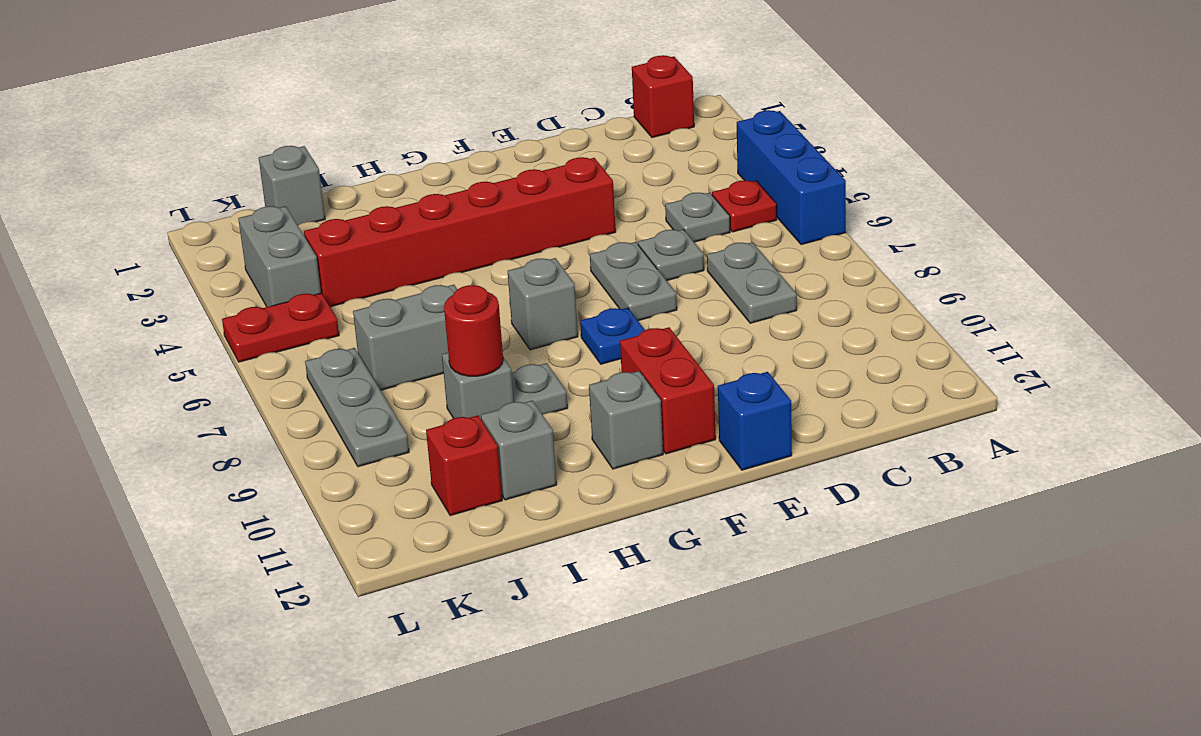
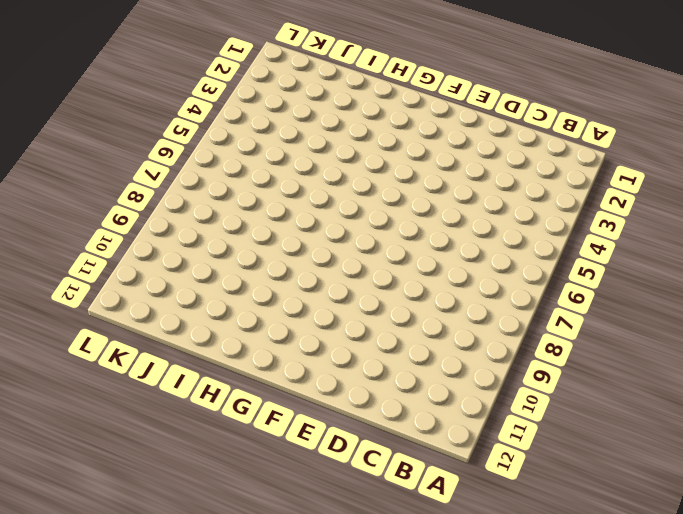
none -> blue brick A4:A6 level 1
none -> red brick B1 level 1
none -> red plate B5 level 1

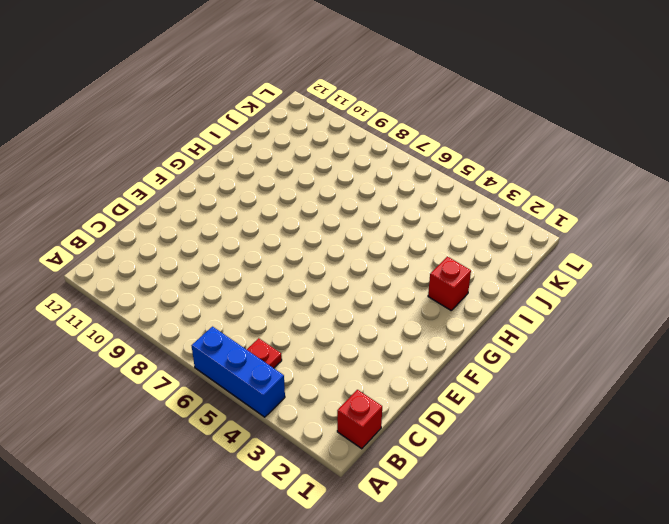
red brick H2 level 1 -> red brick J11 level 1
none -> grey plate C5 level 1
none -> grey plate C7:C8 level 1
none -> grey plate D6 level 1

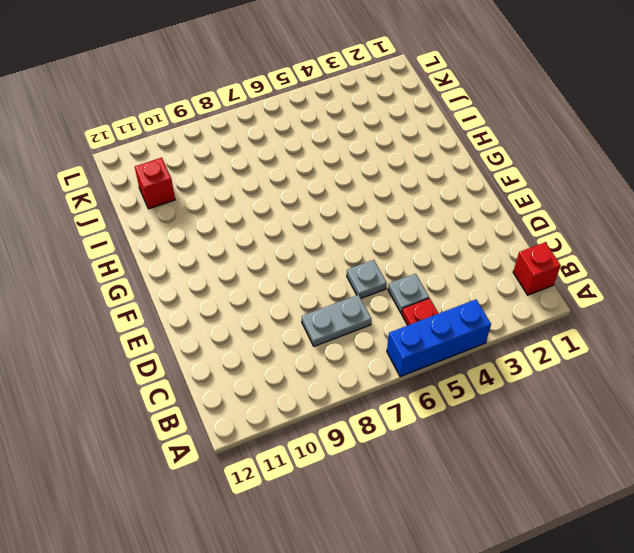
none -> red brick E4:J4 level 1
none -> grey plate E6:E7 level 1
none -> blue brick E12 level 1

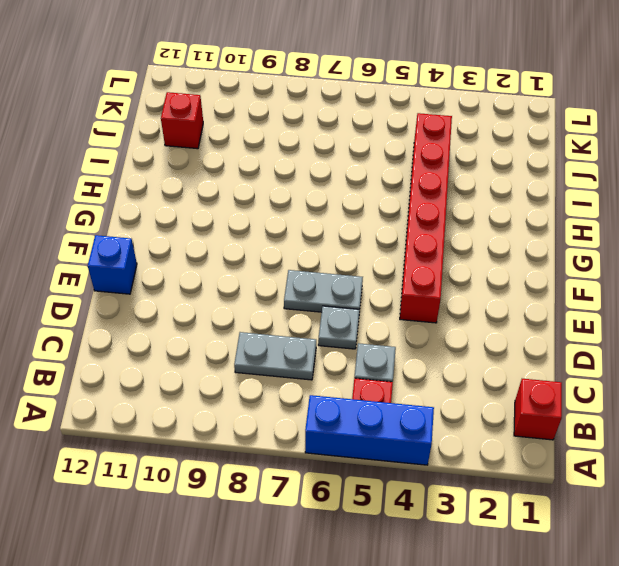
none -> blue plate F8 level 1
none -> red brick F10:F11 level 1
none -> grey brick G7 level 1

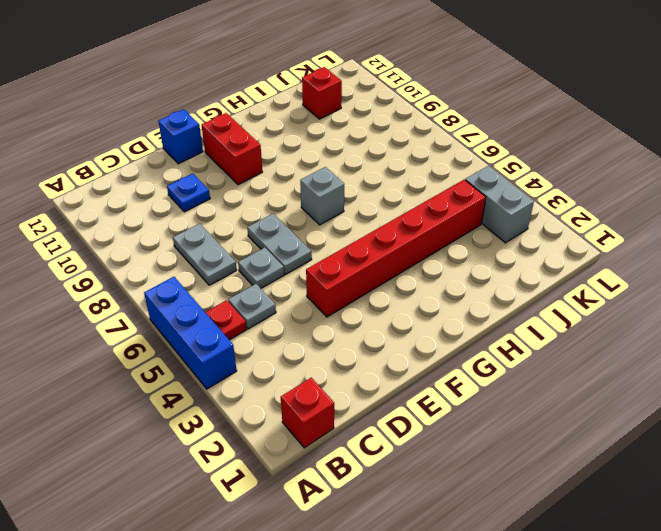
blue plate D10 level 1 -> blue plate F8 level 1
none -> grey brick G11 level 1
none -> grey plate H9 level 1
none -> grey brick I7:J7 level 1

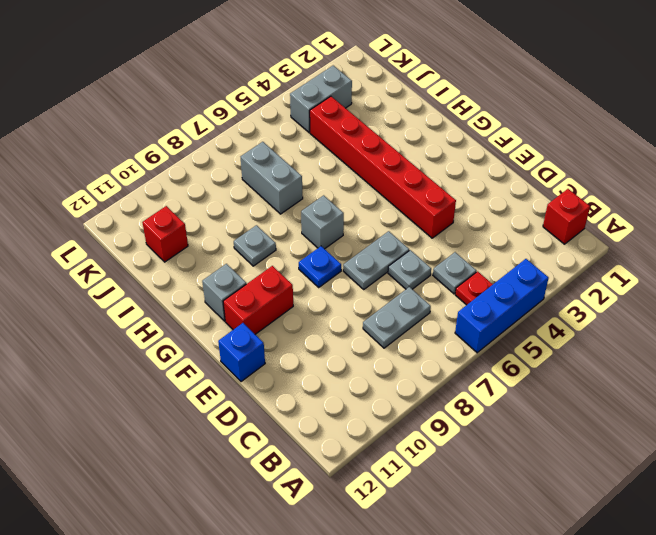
none -> grey brick I9 level 1
none -> grey brick I11 level 1
none -> grey brick J1 level 1

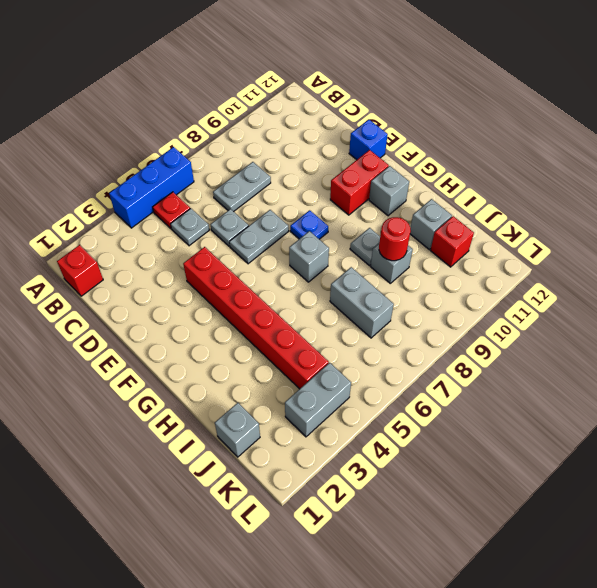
none -> red plate K5:L5 level 1
none -> grey plate K7:K9 level 1

